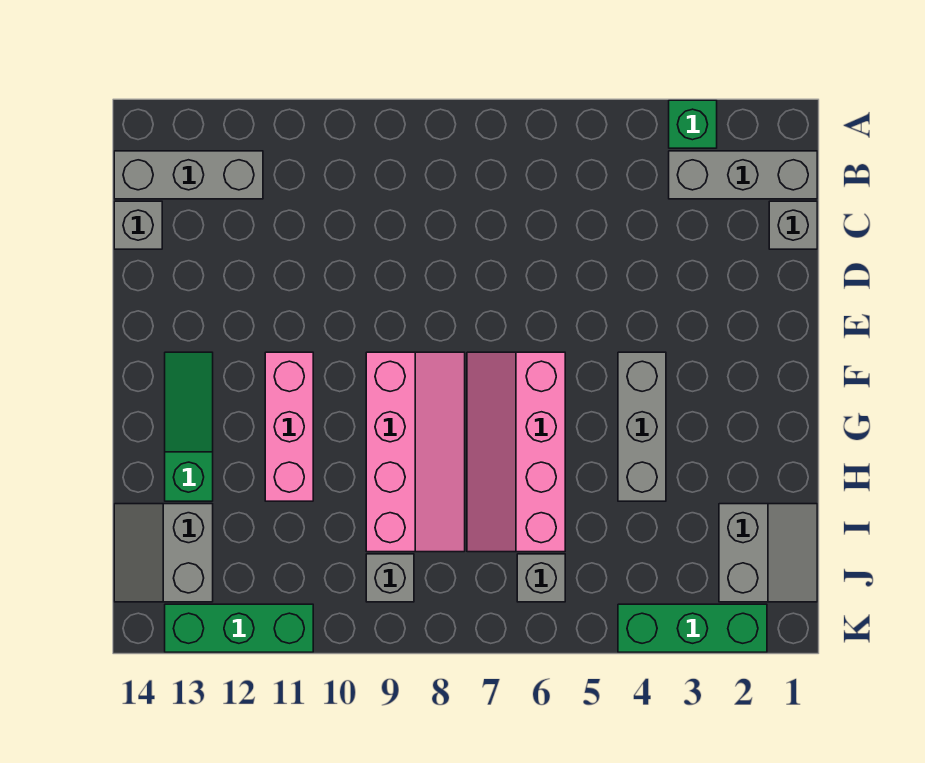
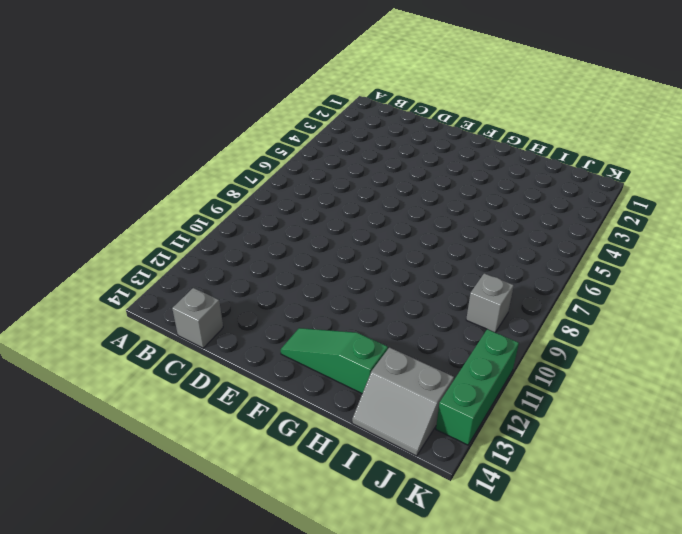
none -> green brick A3 level 1
none -> grey brick B1:B3 level 1
none -> grey brick B12:B14 level 1

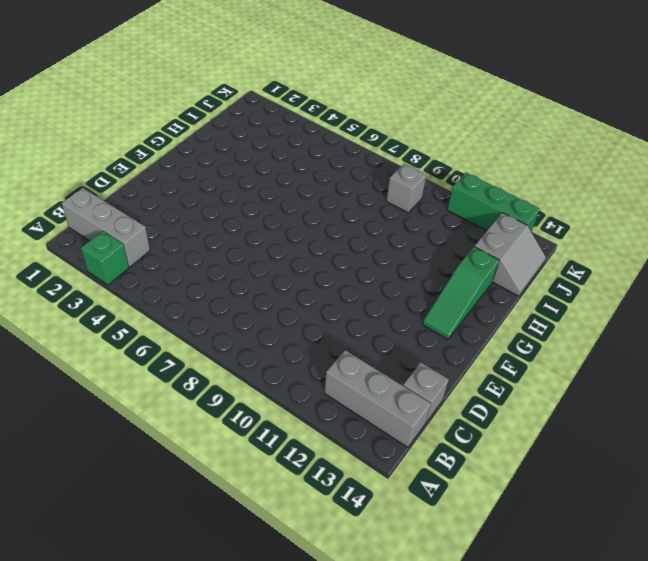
none -> grey brick C1 level 1
none -> grey brick F4:H4 level 1
none -> pink slope F6:I7 level 1 top 6

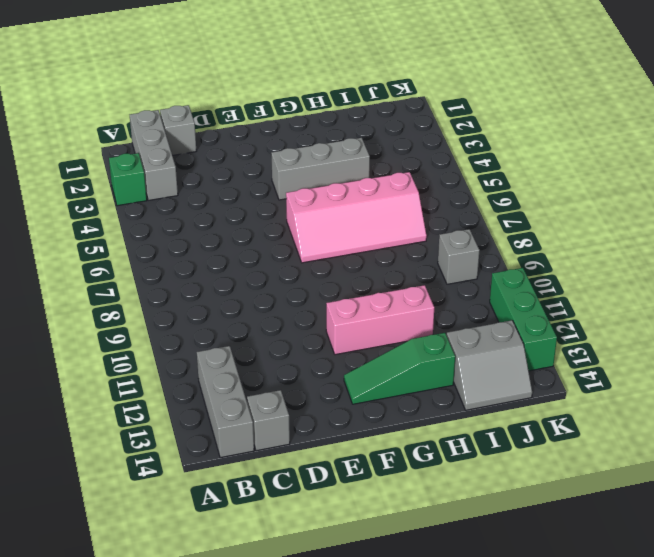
none -> pink slope F8:I9 level 1 top 9
none -> grey slope I1:J2 level 1 top 2
none -> grey brick J6 level 1

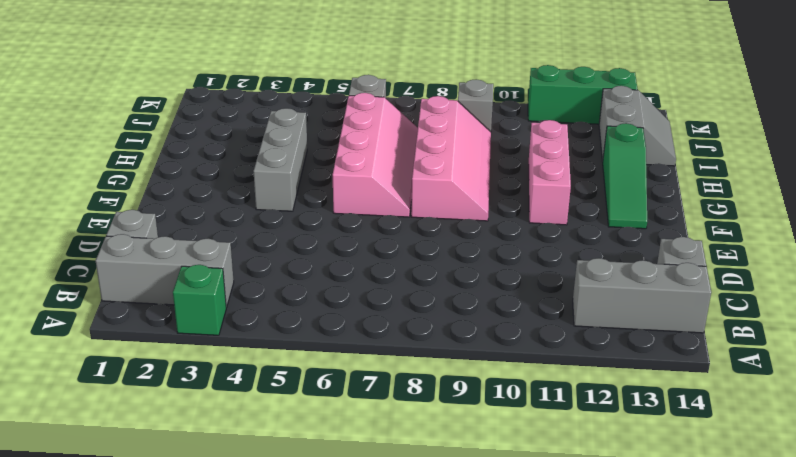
pink slope F8:I9 level 1 top 8 -> pink slope F8:I9 level 1 top 9
none -> grey slope I1:J2 level 1 top 2
none -> green brick K2:K4 level 1

